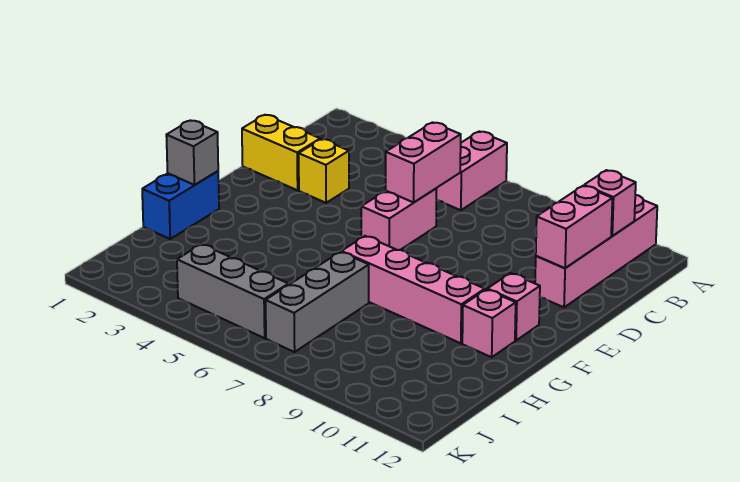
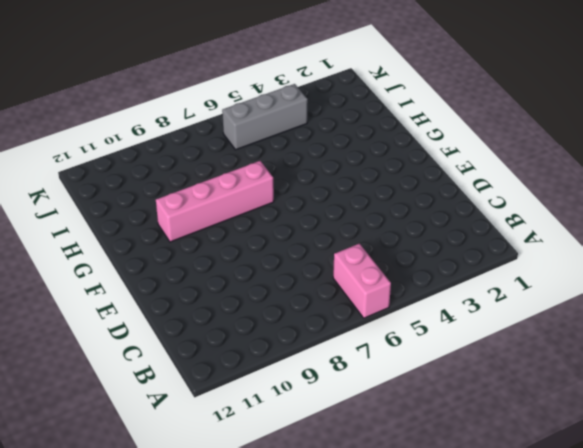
none -> pink brick A11:D11 level 1
none -> yellow brick D1:D2 level 1
none -> yellow brick D3 level 1

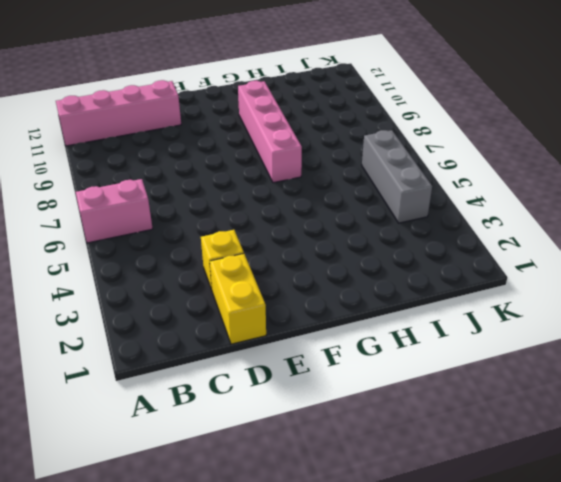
none -> pink brick D6:E6 level 1
none -> pink brick F11 level 1
none -> blue brick G1:H1 level 1

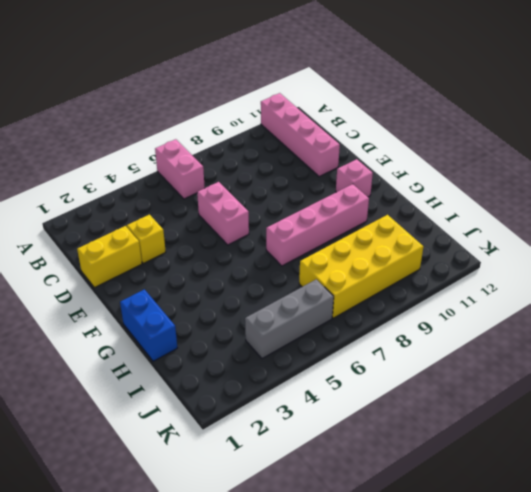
yellow brick I7:J10 level 1 -> grey brick H7:J7 level 1
none -> pink brick G11 level 1
none -> pink brick B11 level 2
none -> pink brick C6:D6 level 2

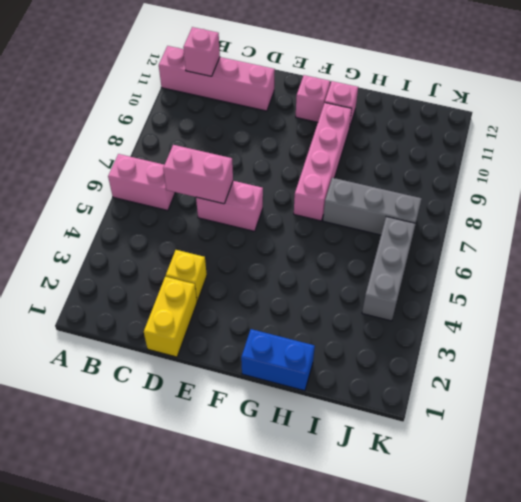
none -> pink brick C11:D11 level 2
none -> grey brick G1 level 2

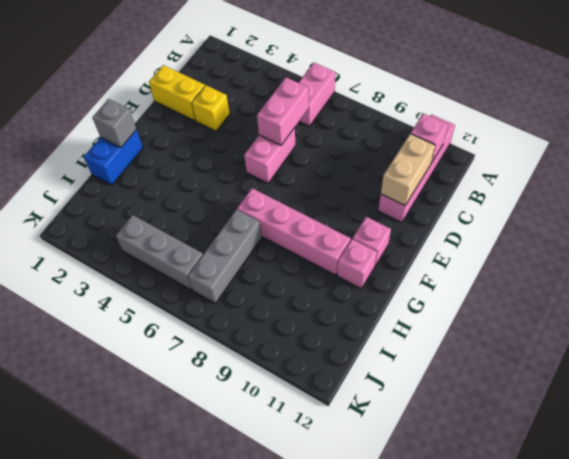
tan brick C11:D11 level 2 -> pink brick C11:D11 level 2

